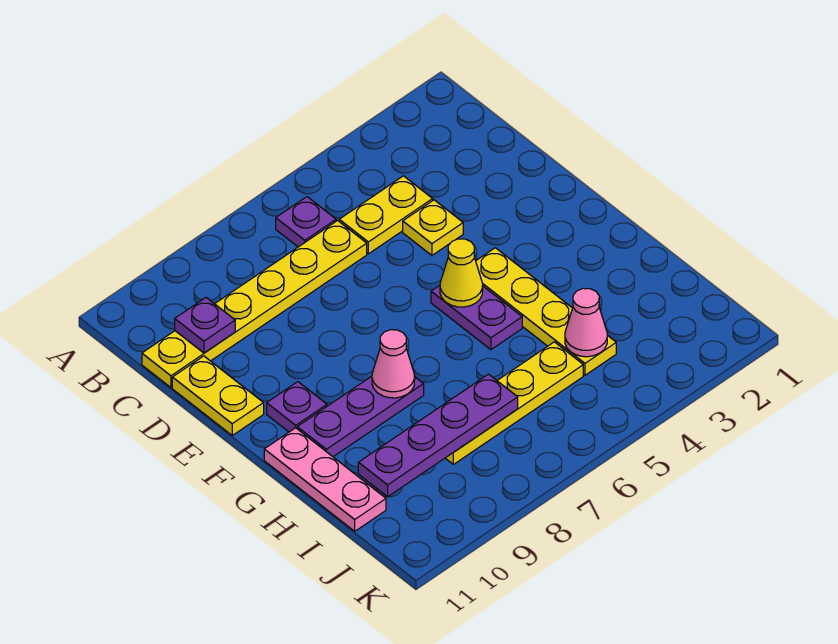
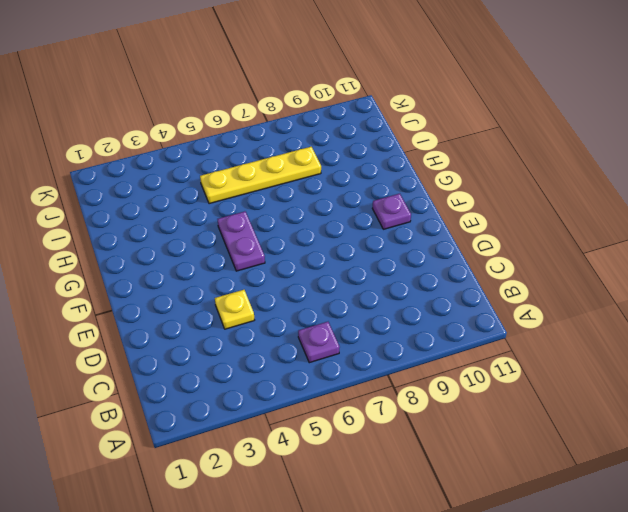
none -> yellow plate C4:C5 level 1
none -> yellow plate C6:C11 level 1
none -> yellow plate D11:E11 level 1

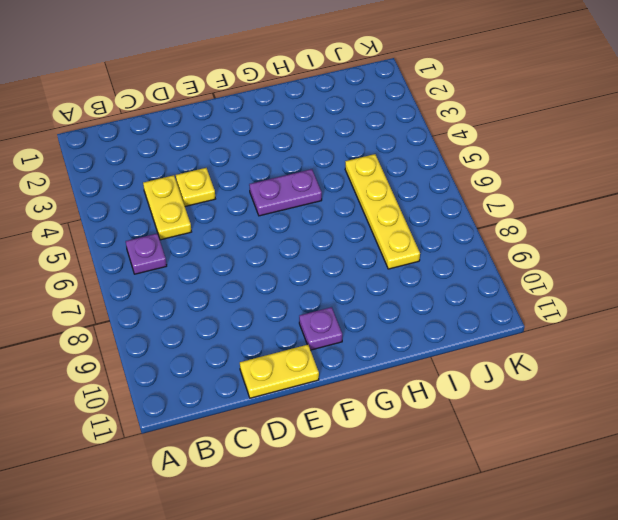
none -> yellow plate C6:C11 level 1
none -> yellow plate F4:I4 level 1
none -> purple plate G8:G10 level 1

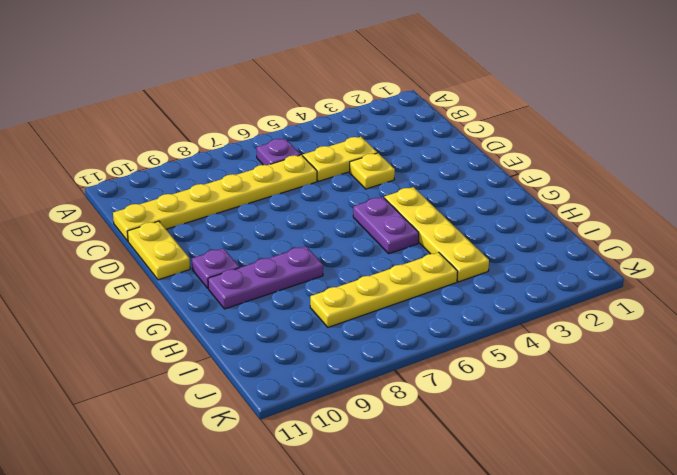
none -> pink plate G11:I11 level 1
none -> purple plate C10 level 2
none -> yellow cone F5 level 2

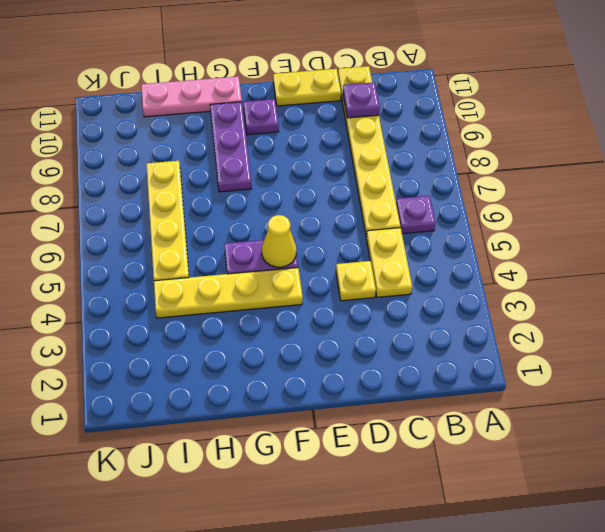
none -> pink cone G8 level 2
none -> pink cone I4 level 2
none -> purple plate I7:I10 level 2

